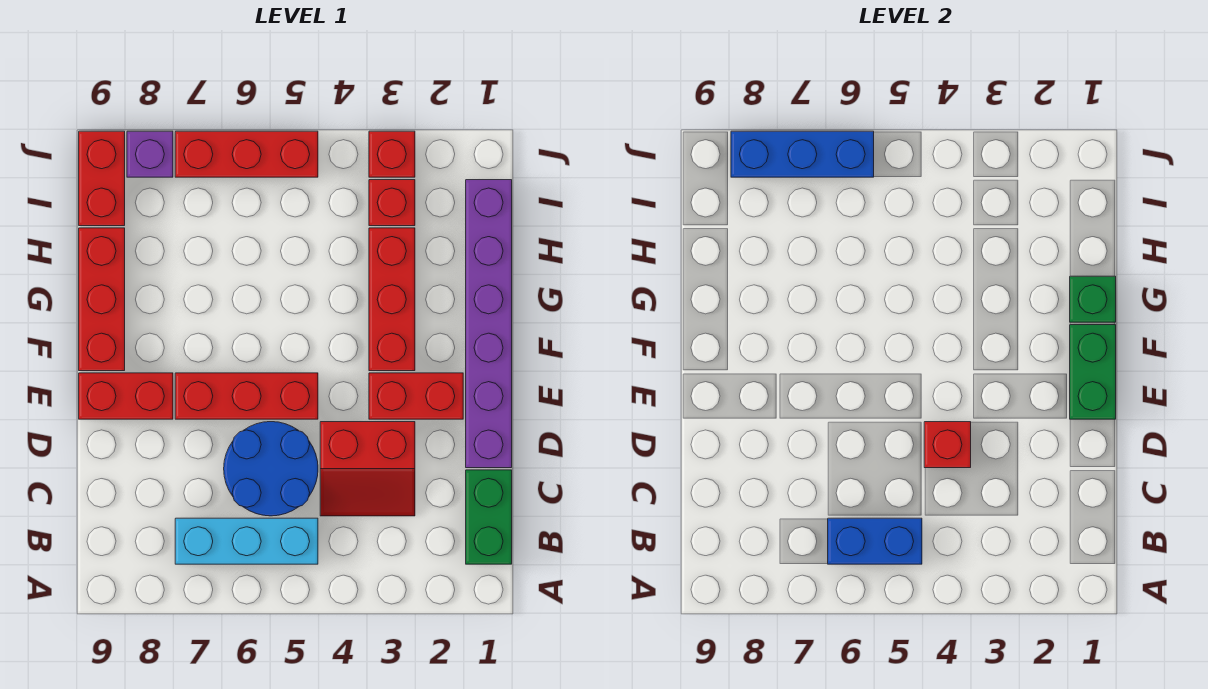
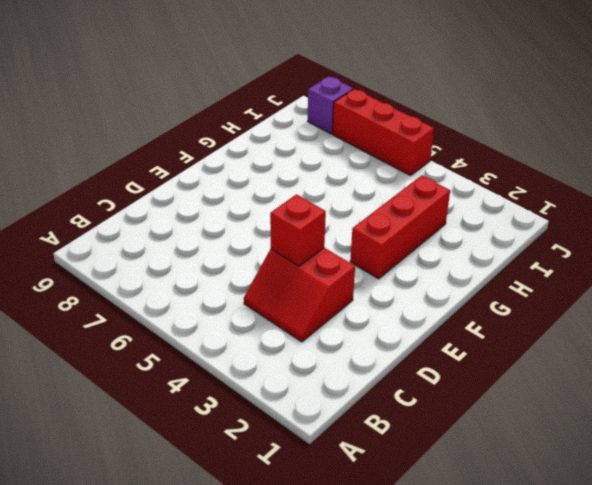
none -> green brick B1:C1 level 1
none -> cyan brick B5:B7 level 1
none -> blue round brick C5:D6 level 1

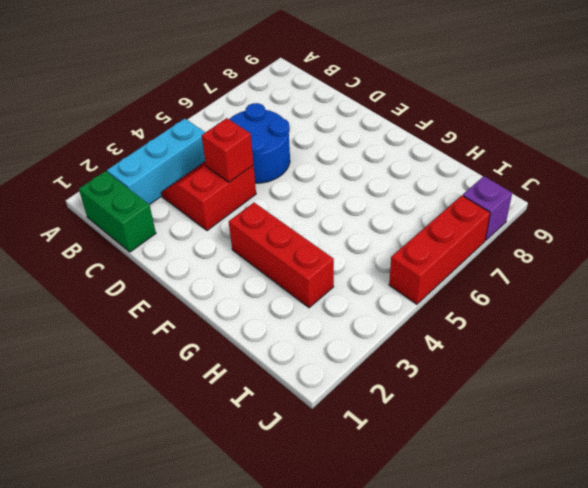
cyan brick B2:B4 level 1 -> cyan brick B5:B7 level 1
none -> purple brick D1:I1 level 1
none -> red brick E2:E3 level 1
none -> red brick E5:E7 level 1

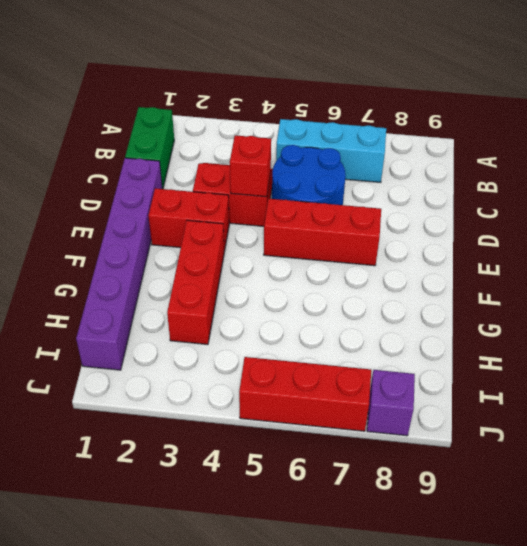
none -> red brick E8:E9 level 1
none -> red brick F9:H9 level 1
none -> red brick I3 level 1

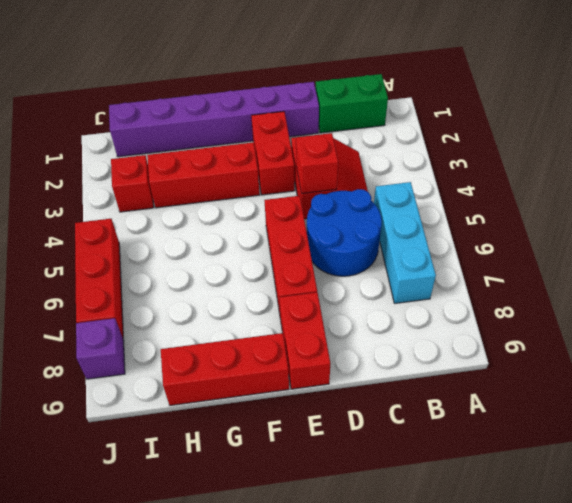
none -> red brick I9:J9 level 1
none -> red brick J3 level 1
none -> blue brick B5:B6 level 2

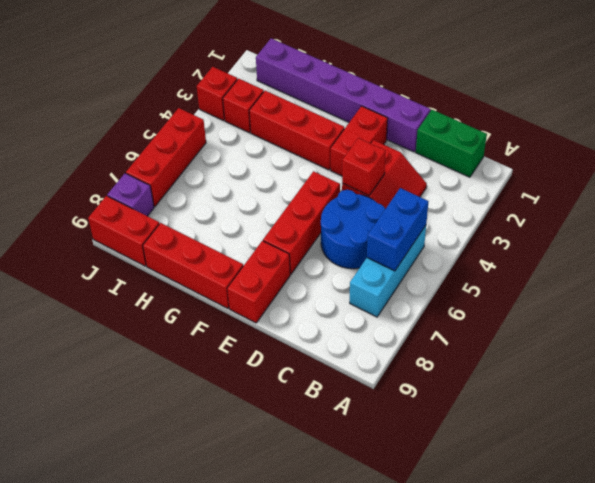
none -> green brick E1:F1 level 2
none -> green brick G1 level 2
none -> blue brick J6:J8 level 2

